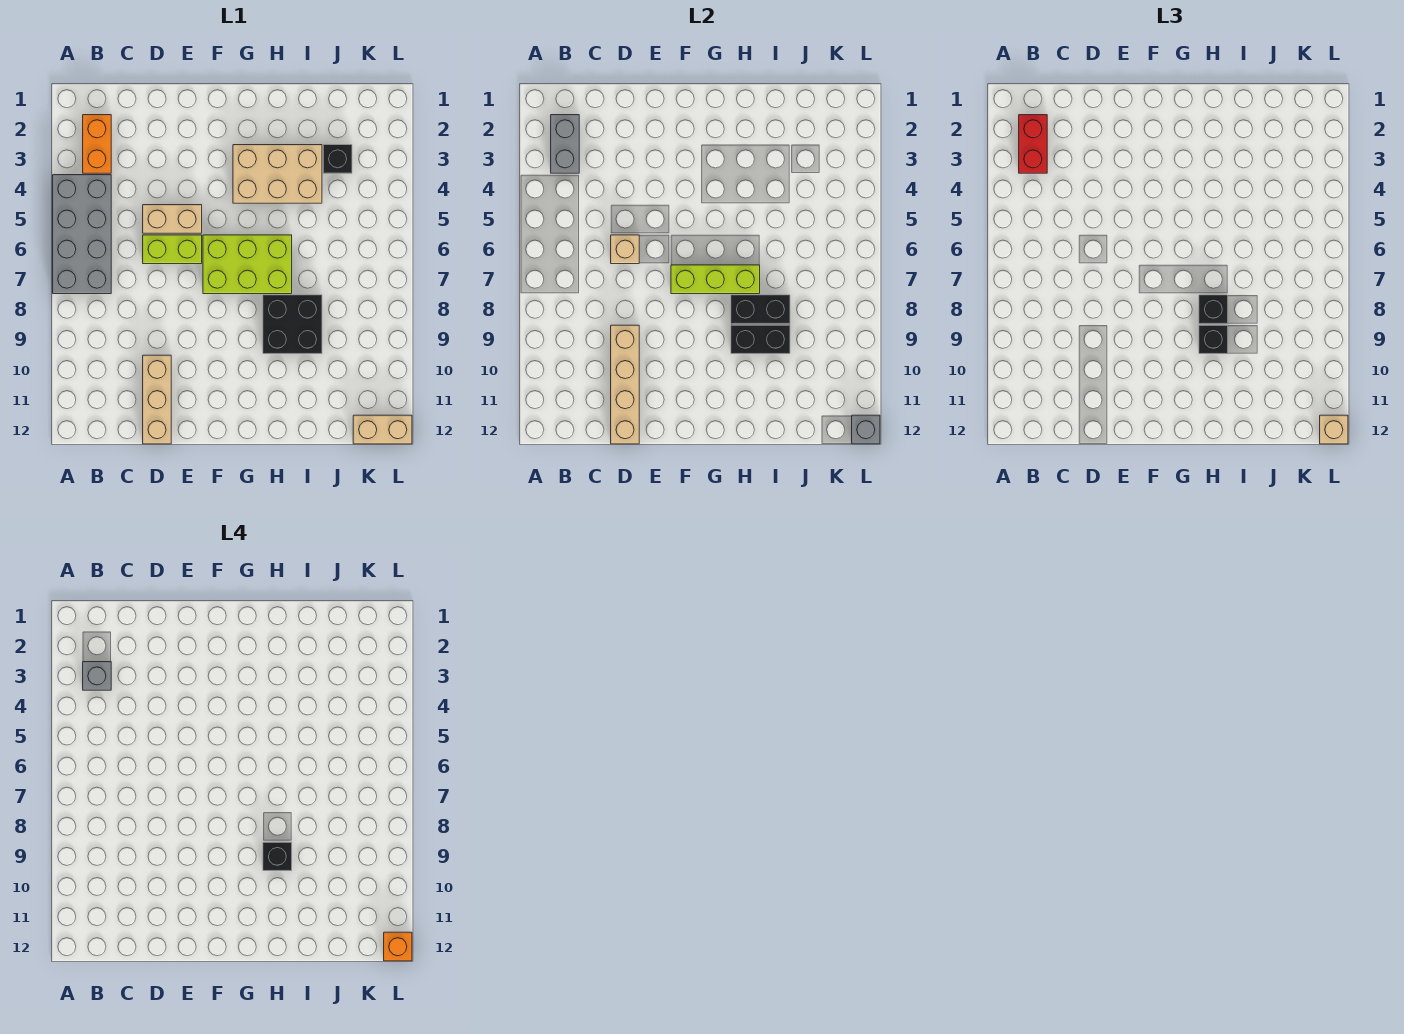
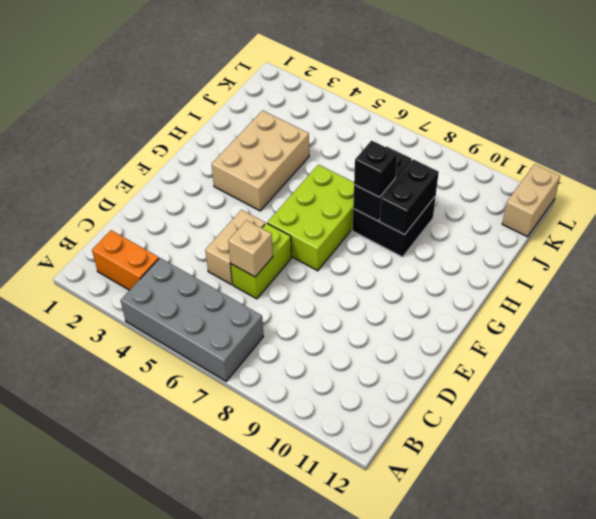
none -> tan brick D10:D12 level 1
none -> black brick J3 level 1
none -> grey brick B2:B3 level 2

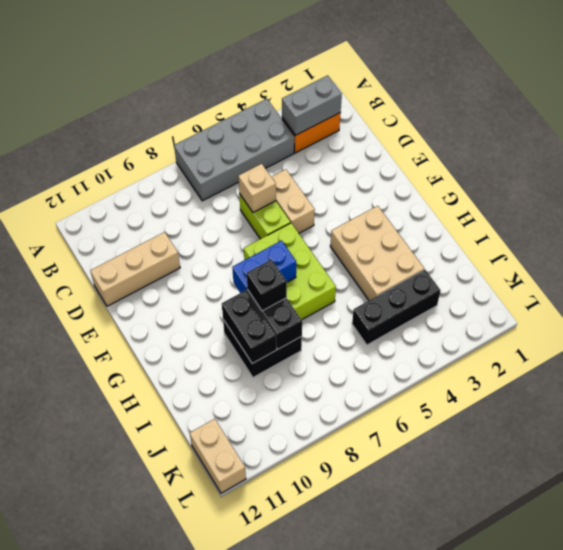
blue brick G7:G8 level 2 -> lime brick F7:H7 level 2
black brick J3:J5 level 1 -> black brick J3 level 1
none -> tan brick D9:D12 level 2
none -> grey brick L12 level 2
none -> red brick B2:B3 level 3

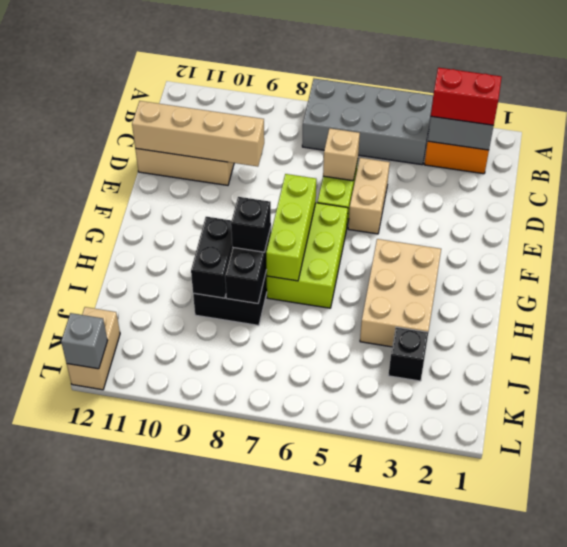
none -> black brick H9 level 3
none -> tan brick L12 level 3
none -> grey brick B3 level 4

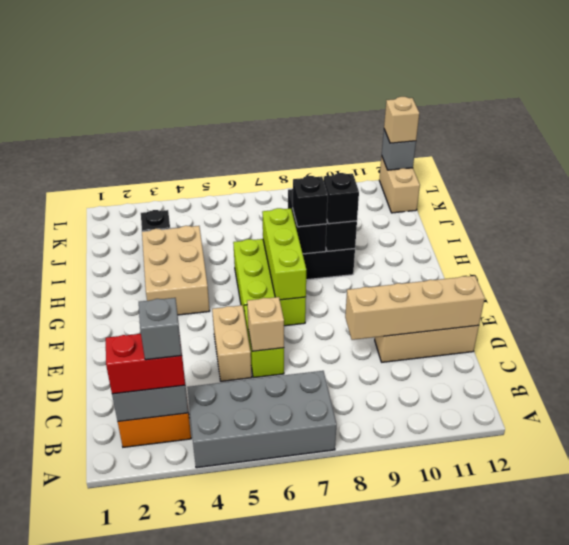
none -> black brick H9 level 4
none -> orange brick L12 level 4

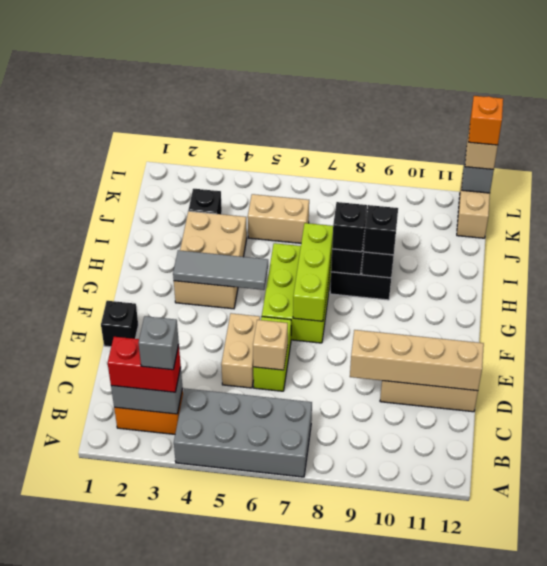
black brick E1 level 1 -> black brick H9 level 4
grey tile G3:G5 level 2 -> none
tan brick J5:J6 level 1 -> none

